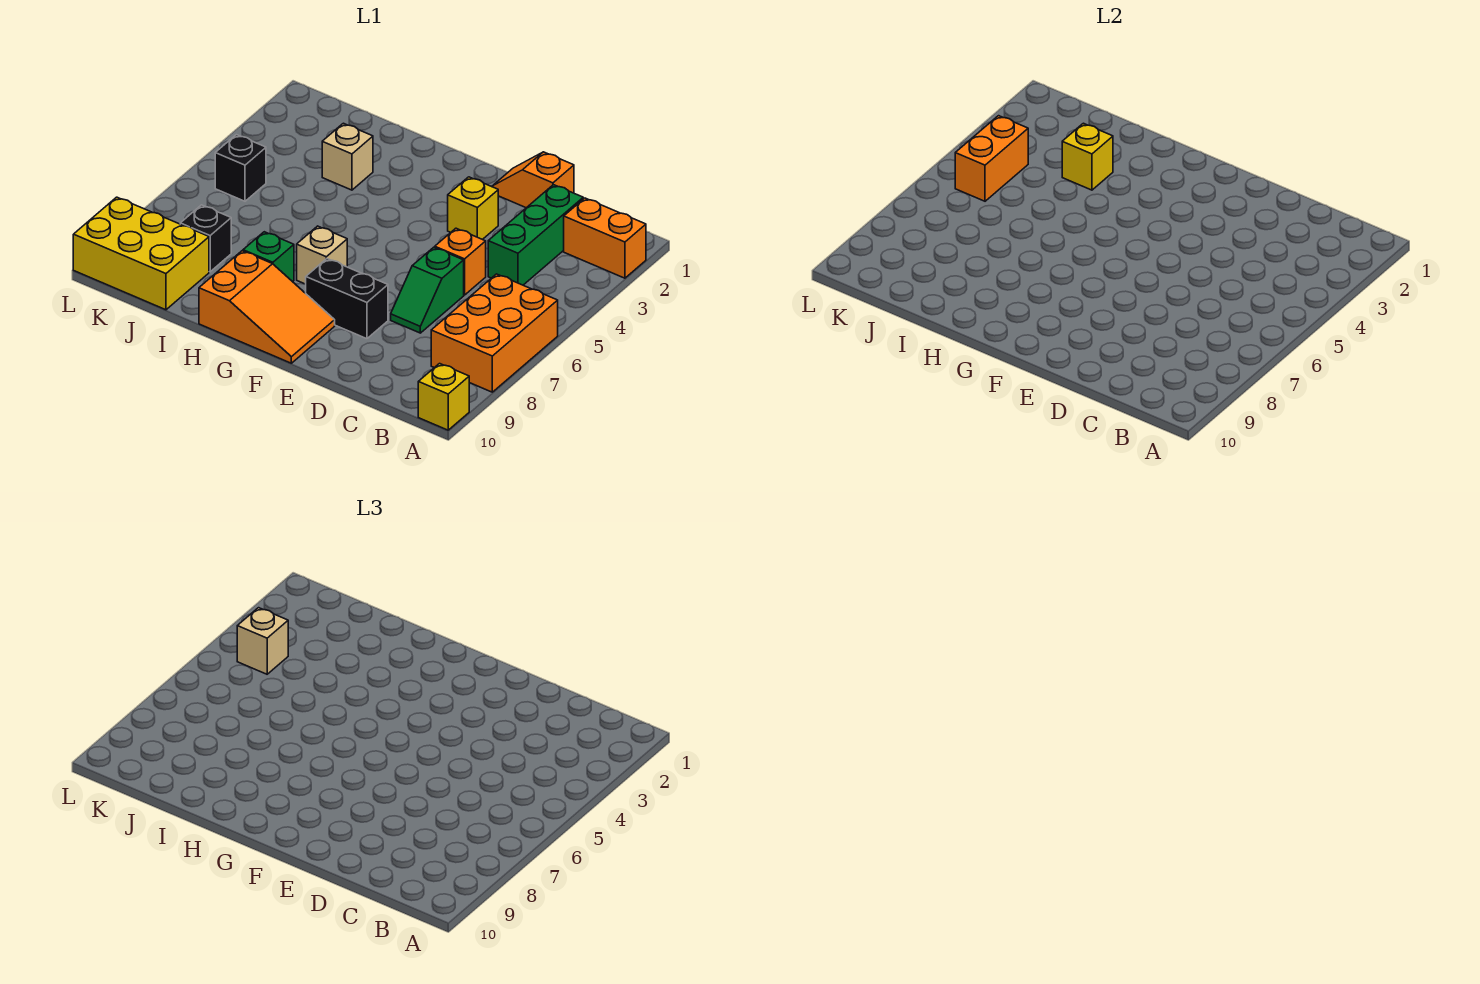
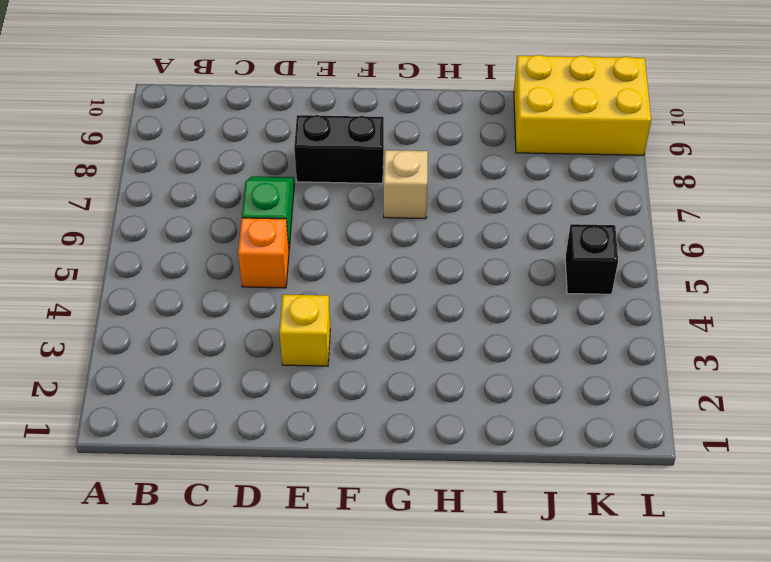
none -> orange brick A2:B2 level 1
none -> orange brick A6:B8 level 1
none -> yellow brick A10 level 1

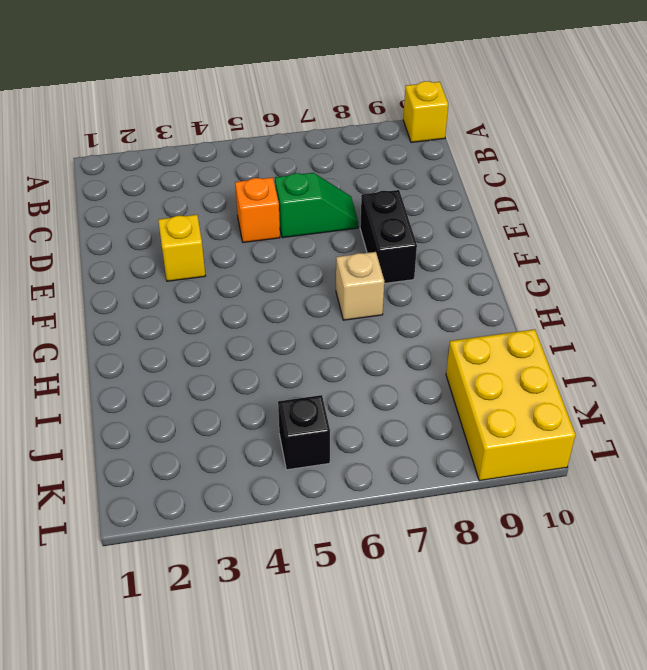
none -> orange brick A2:B2 level 1
none -> orange brick A6:B8 level 1
none -> green brick C2:C4 level 1

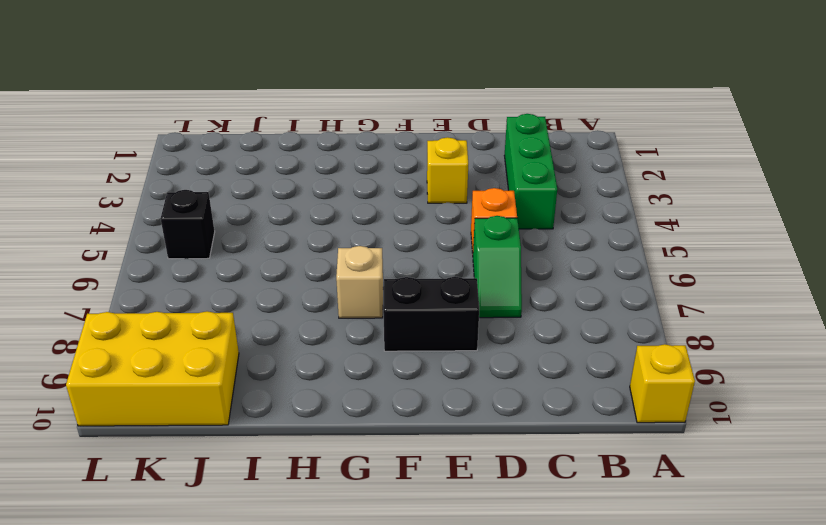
none -> orange brick A2:B2 level 1
none -> orange brick A6:B8 level 1
none -> orange slope D1:E1 level 1 top D

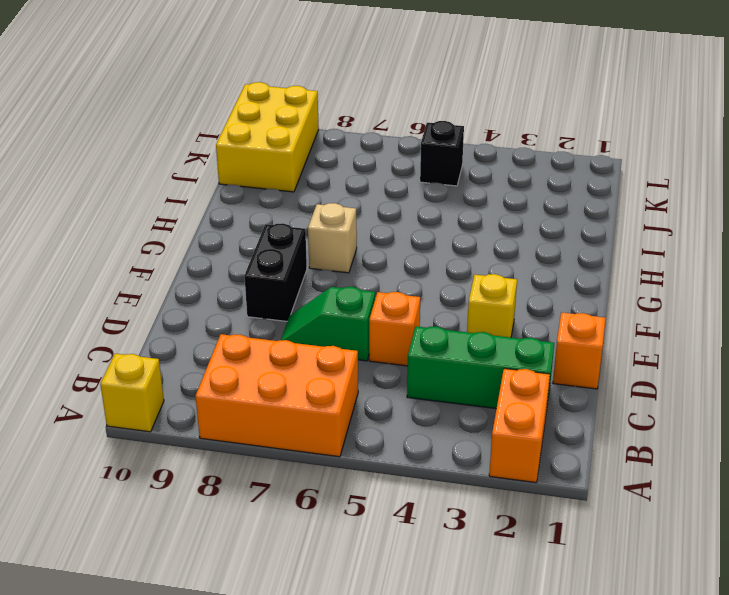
none -> orange slope F9:H10 level 1 top H
none -> green brick H8 level 1
none -> tan brick I3 level 1

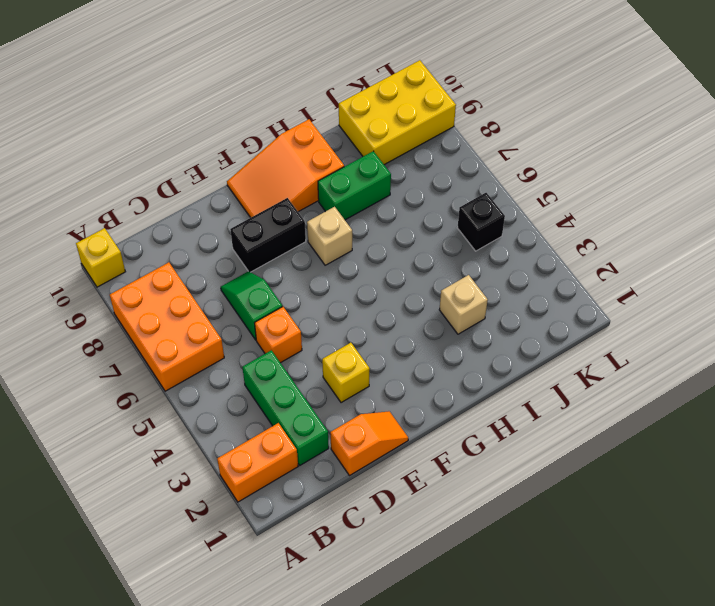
green brick H8:I8 level 1 -> green brick H8 level 1
none -> black brick J8 level 1
none -> yellow brick I3 level 2
none -> orange brick K4:K5 level 2

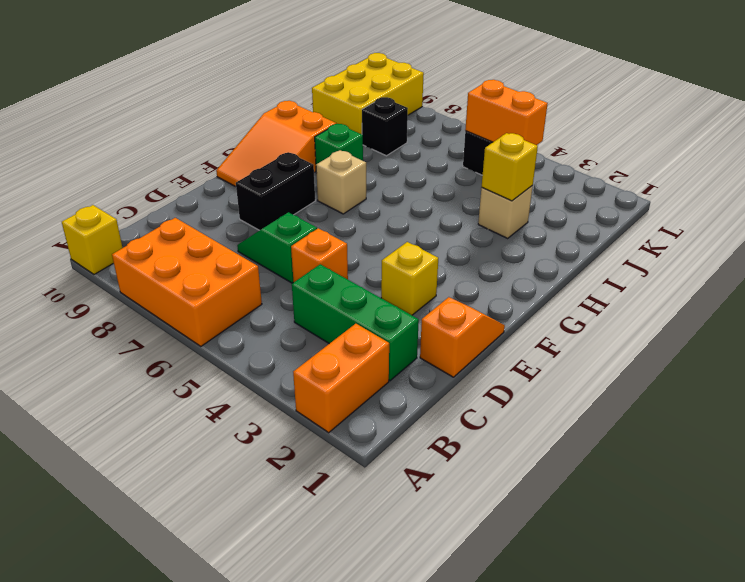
none -> tan brick K4 level 3

